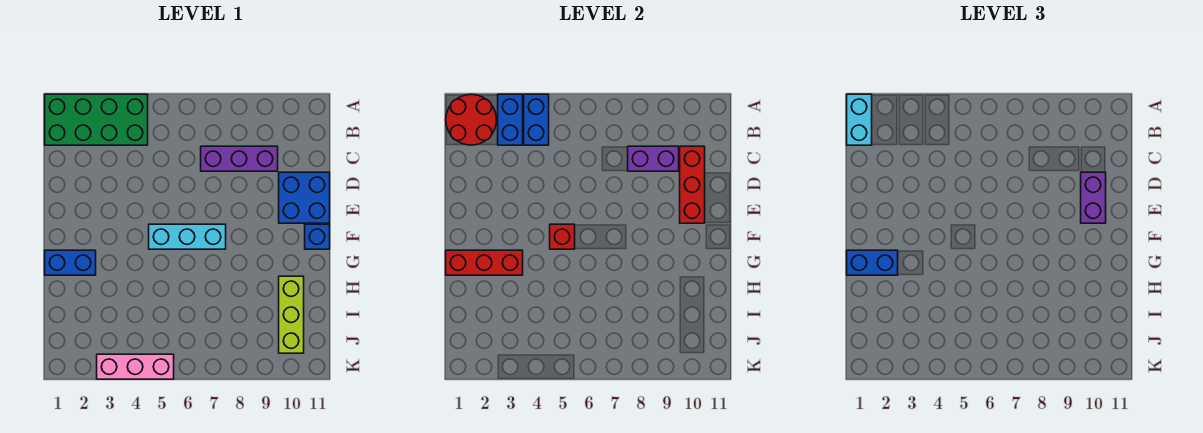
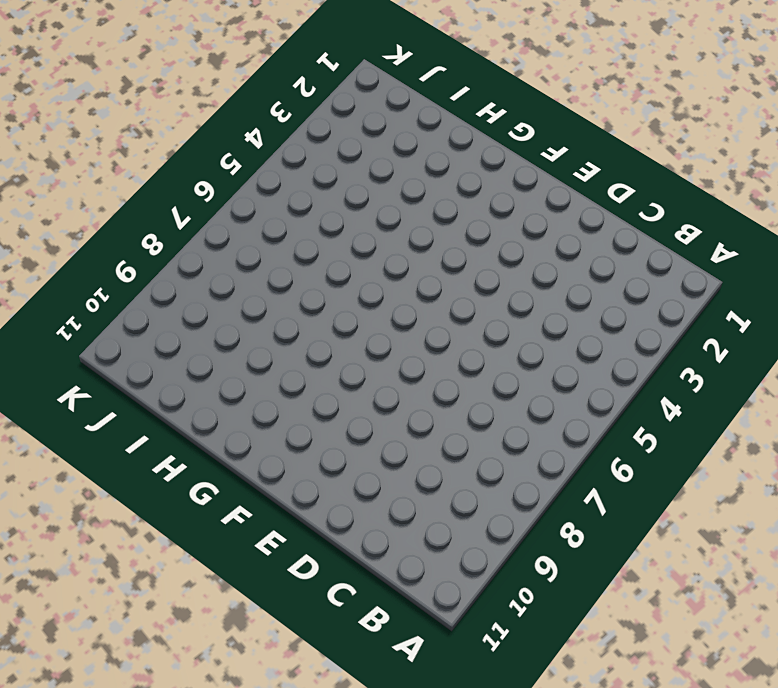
none -> green brick A1:B4 level 1
none -> purple brick C7:C9 level 1
none -> blue brick D10:E11 level 1

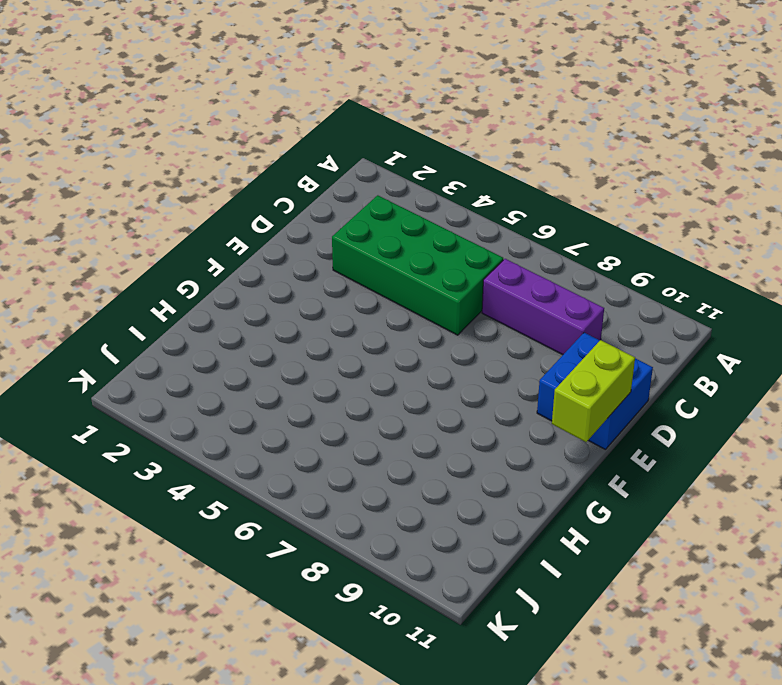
green brick C3:D6 level 1 -> green brick A1:B4 level 1
lime brick E11:F11 level 2 -> none
none -> cyan brick F5:F7 level 1
none -> blue brick F11 level 1
none -> blue brick G1:G2 level 1

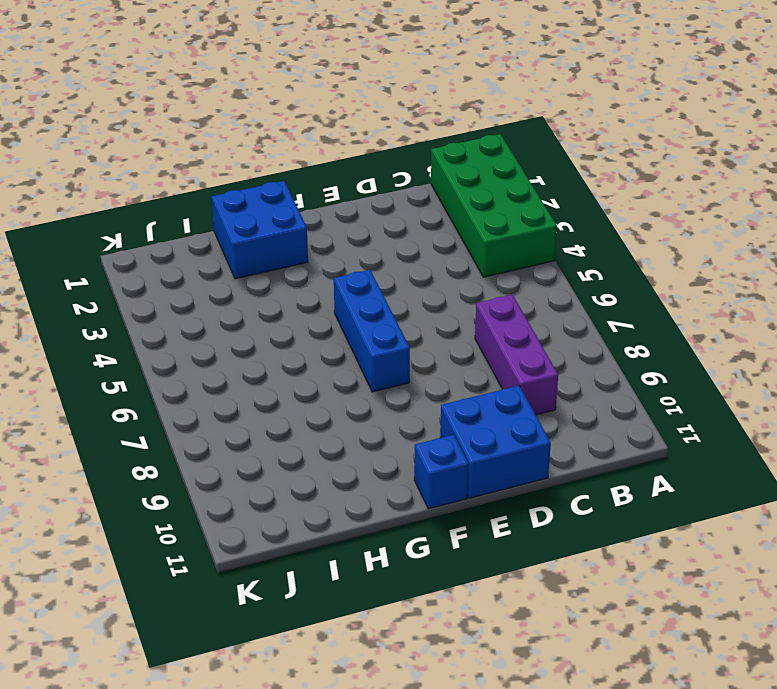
blue brick F5:F7 level 1 -> cyan brick F5:F7 level 1
blue brick G1:H2 level 1 -> blue brick G1:G2 level 1
none -> lime brick H10:J10 level 1
none -> pink brick K3:K5 level 1
none -> red round brick A1:B2 level 2

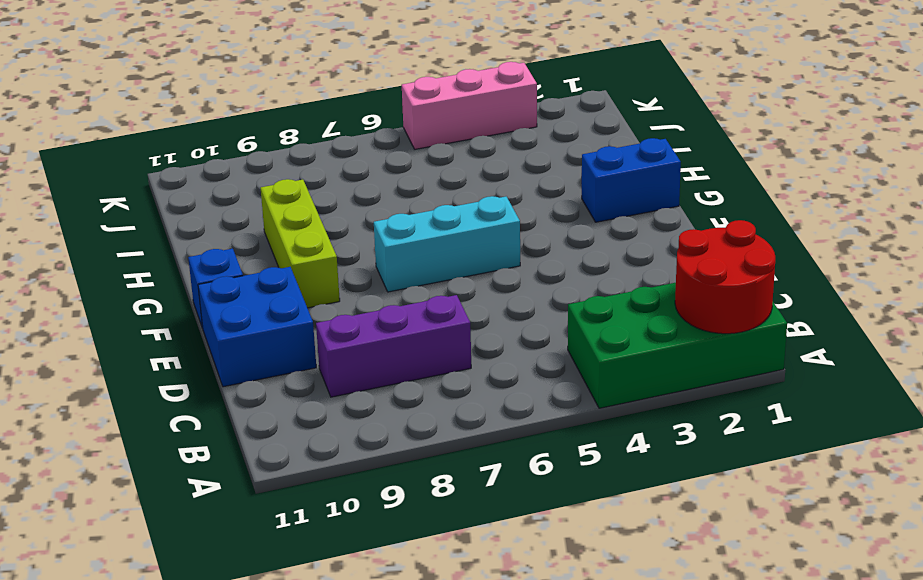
lime brick F9:H9 level 1 -> lime brick H10:J10 level 1
none -> blue brick A3:B3 level 2
none -> blue brick A4:B4 level 2
none -> purple brick C8:C9 level 2

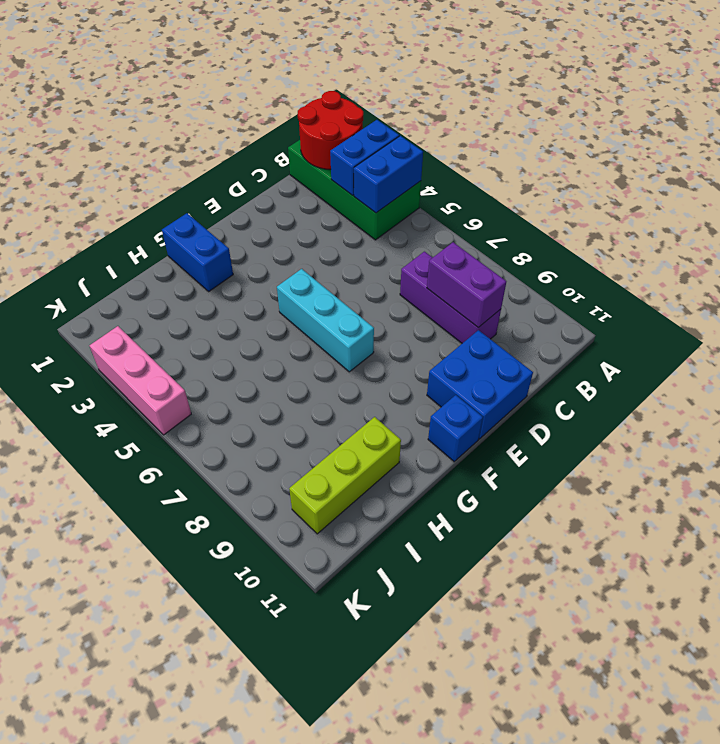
none -> red brick C10:E10 level 2
none -> red brick F5 level 2
none -> red brick G1:G3 level 2

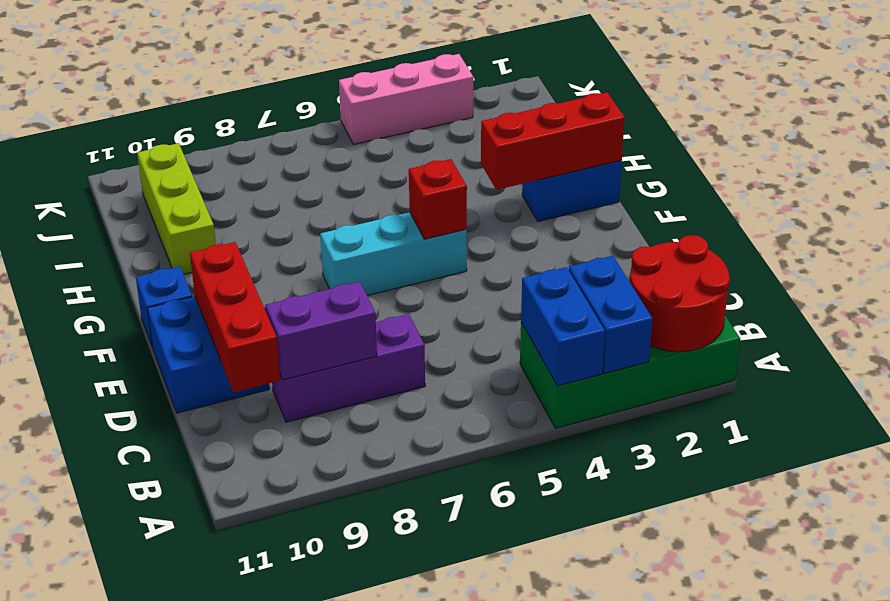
none -> cyan brick A1:B1 level 3
none -> purple brick D10:E10 level 3
none -> blue brick G1:G2 level 3

